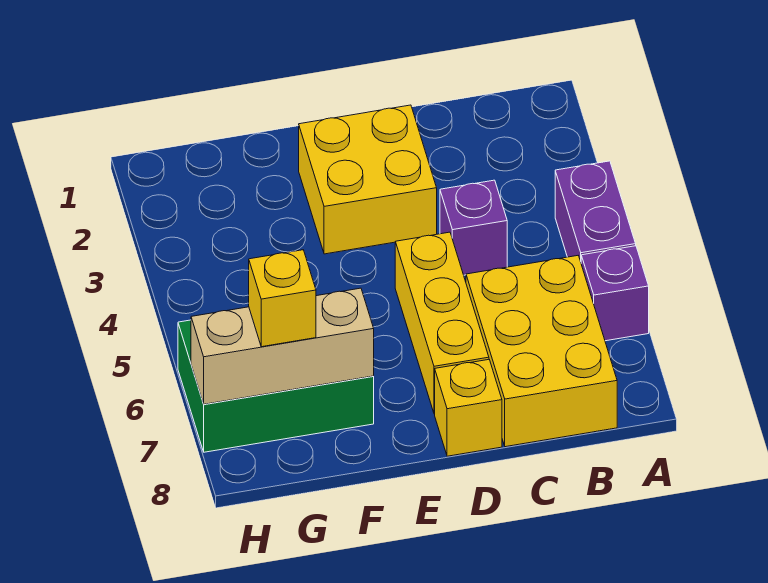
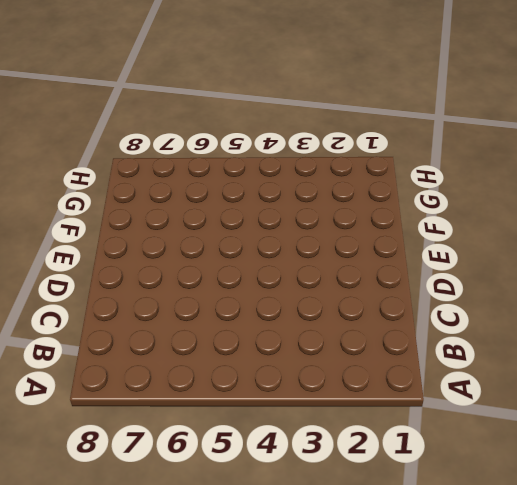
none -> purple brick A4:A5 level 1
none -> purple brick A6 level 1

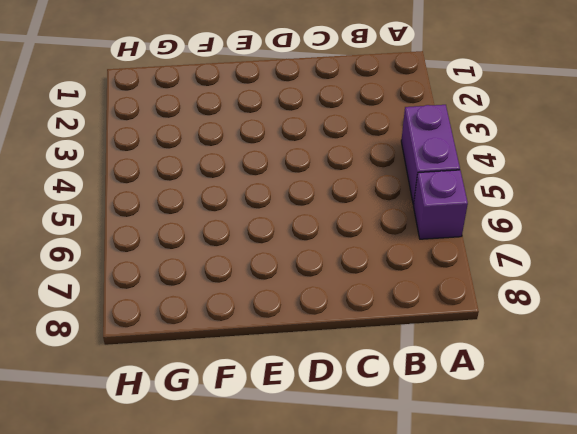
none -> yellow brick B6:C8 level 1
none -> purple brick C4 level 1

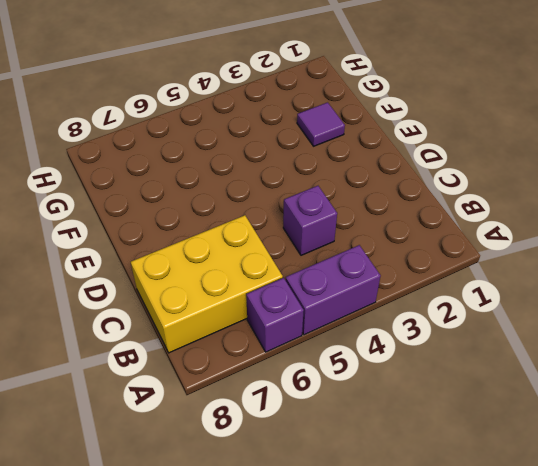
purple tile F2 level 1 -> none
none -> yellow brick D2:E3 level 1
none -> yellow brick D5:D7 level 1

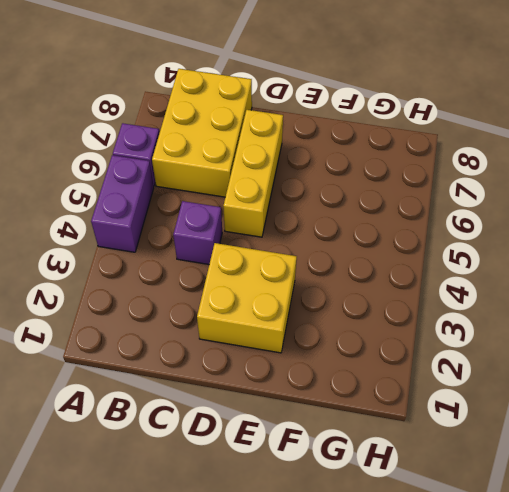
none -> yellow brick D8 level 1
none -> green brick F6:H7 level 1

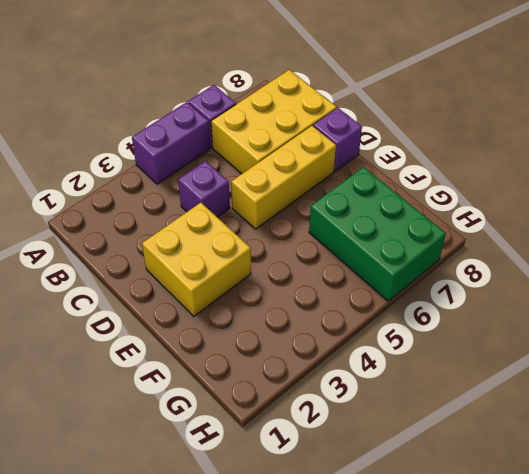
purple brick D8 level 1 -> yellow brick D8 level 1
none -> tan brick F7:H7 level 2
none -> yellow brick G7 level 3

